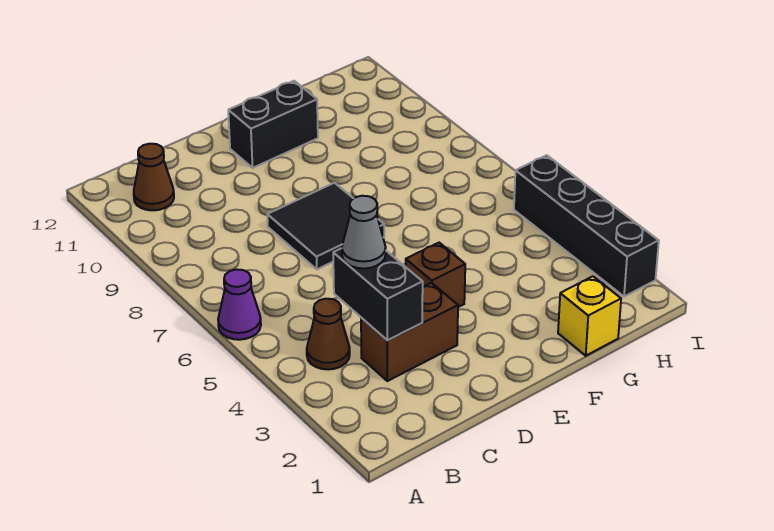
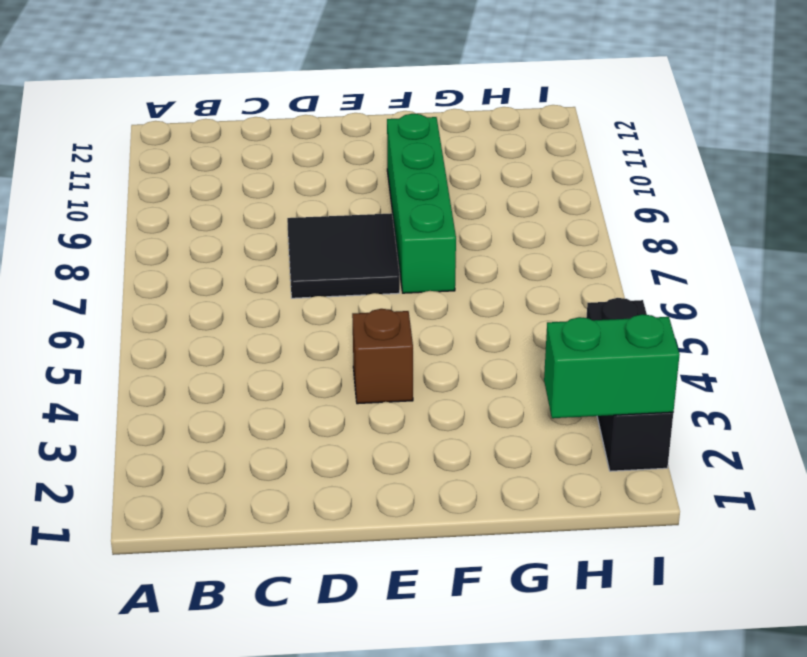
green brick F7:F10 level 1 -> none
green brick H2:I2 level 2 -> none
black brick I2:I4 level 1 -> black brick I2:I5 level 1
none -> purple cone A6 level 1
none -> brown cone B4 level 1

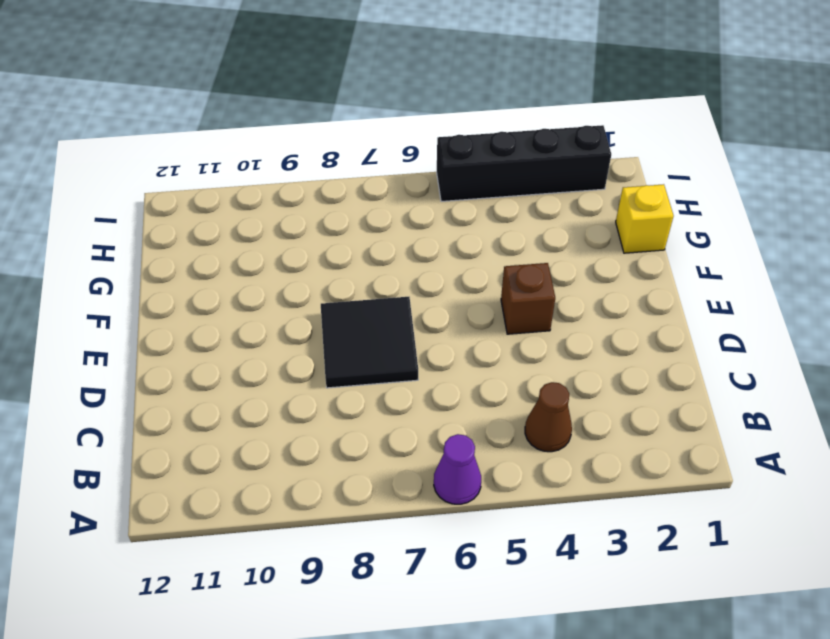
none -> brown cone B11 level 1
none -> brown brick C3:D3 level 1

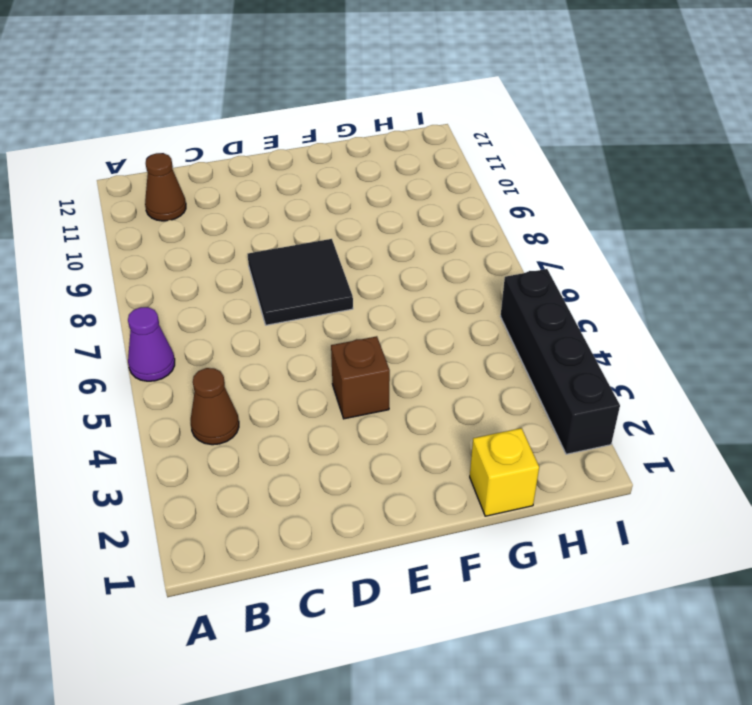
none -> brown brick C3:D3 level 1
none -> black brick E11:F11 level 1

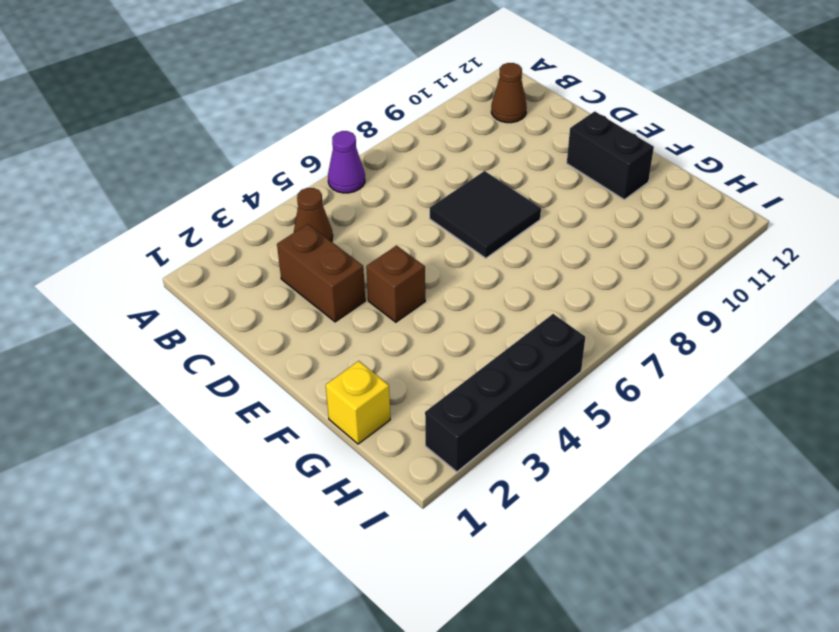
none -> black brick C3:C4 level 2
none -> grey cone C4 level 3

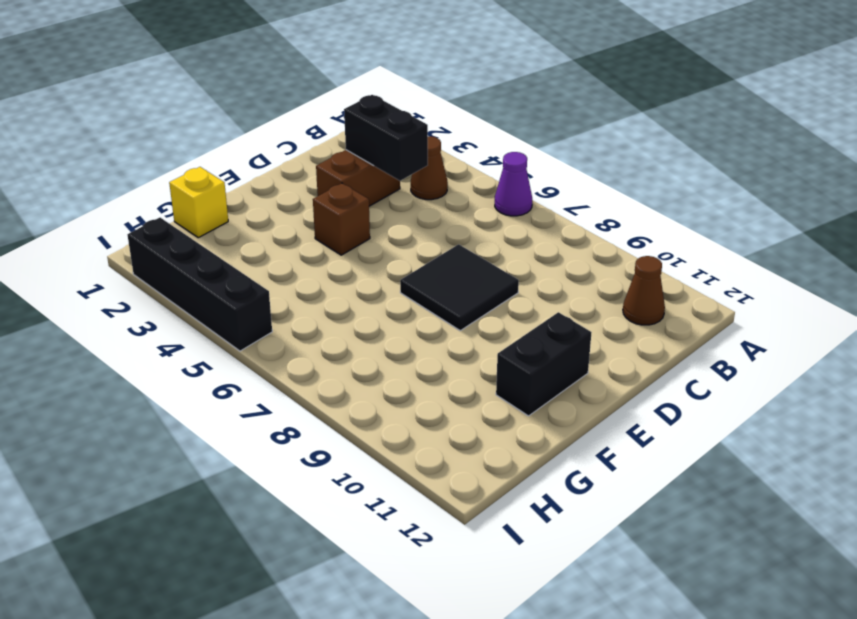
none -> grey cone C4 level 3

